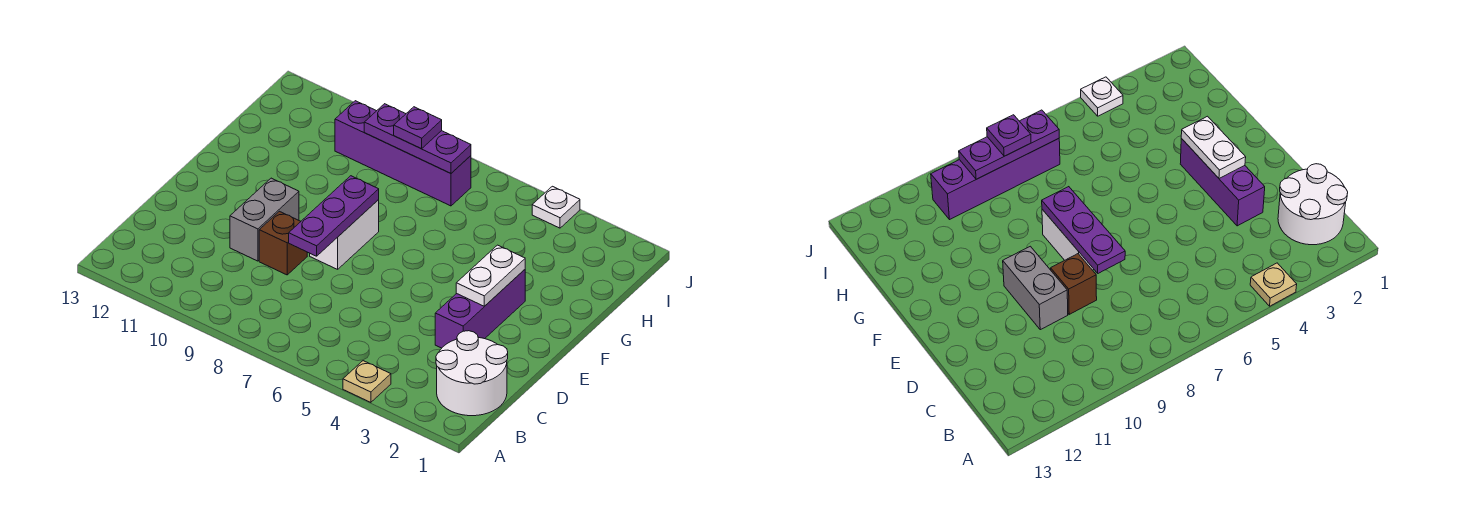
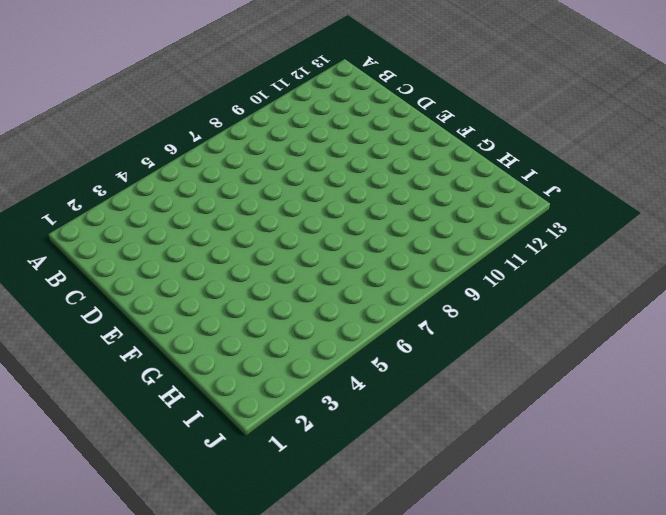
none -> tan plate A4 level 1
none -> white round brick B1:C2 level 1
none -> purple brick D3:F3 level 1

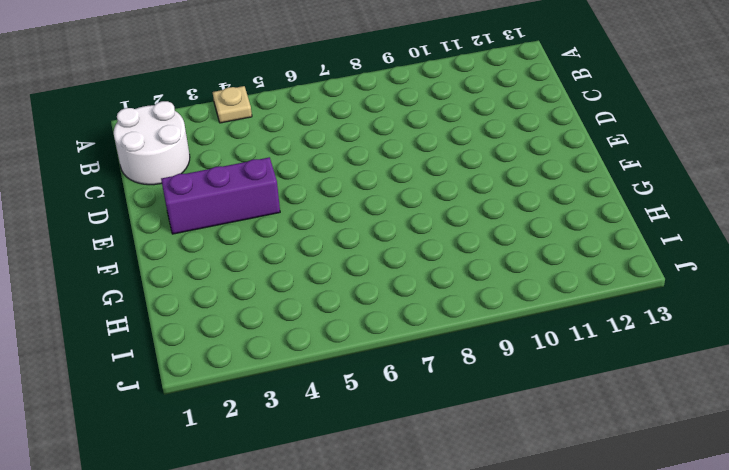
purple brick E2:E4 level 1 -> purple brick D3:F3 level 1
none -> brown brick D9 level 1
none -> grey brick D10:E10 level 1
none -> white brick E8:F8 level 1

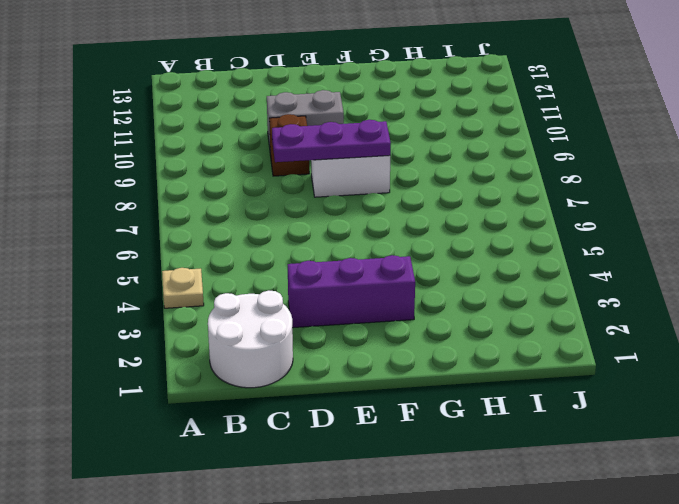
none -> purple brick I7:I10 level 1
none -> white plate J4 level 1
none -> white plate E3:F3 level 2

